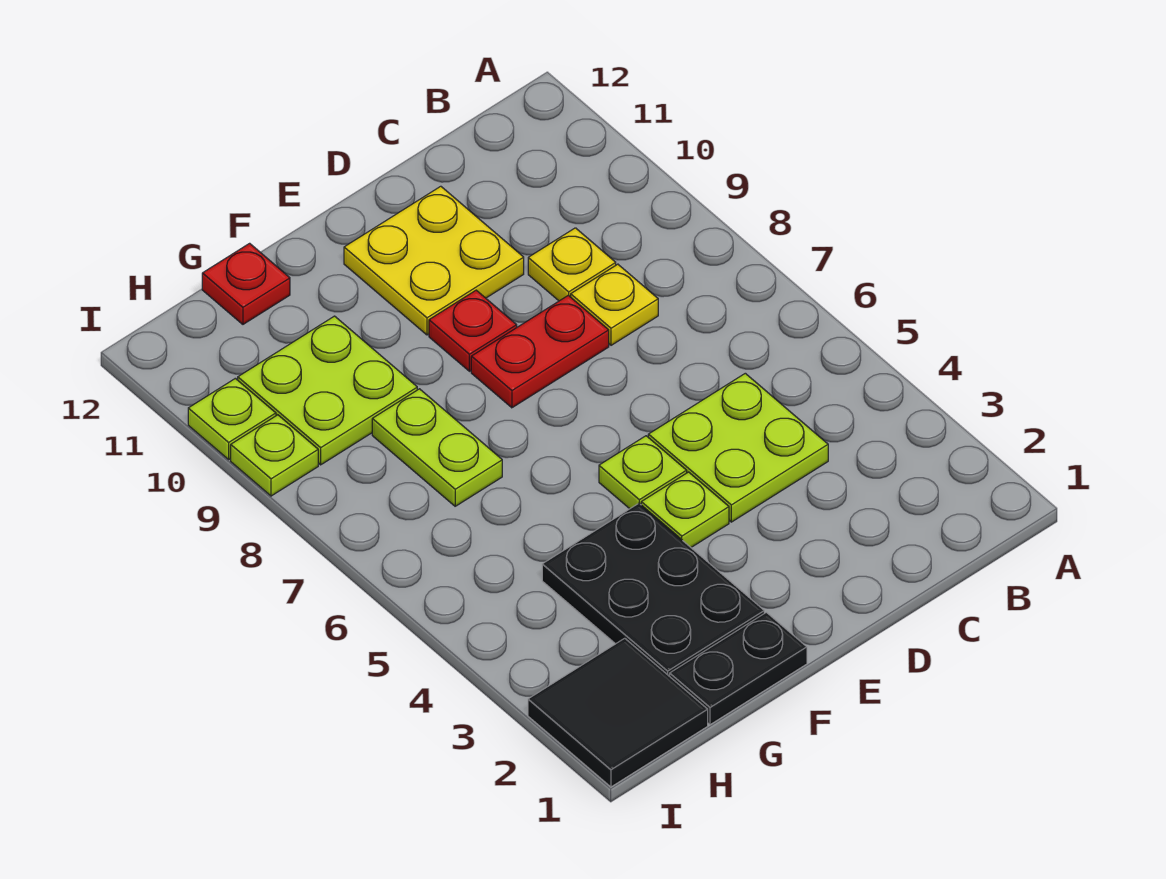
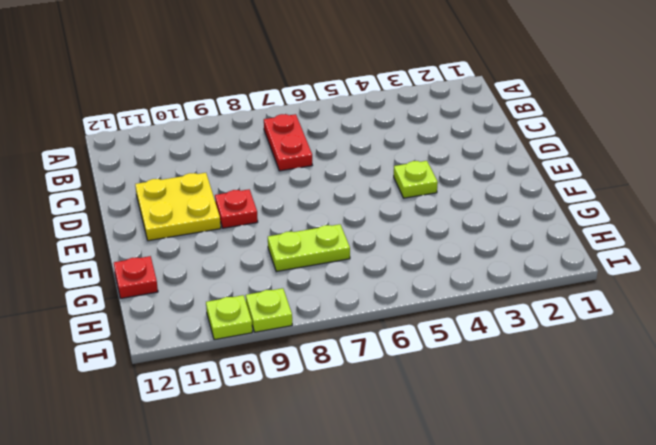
red plate B7:C7 level 1 -> red plate D8:E8 level 1
none -> lime plate C4:D5 level 1
none -> yellow plate C8 level 1
none -> yellow plate C9 level 1

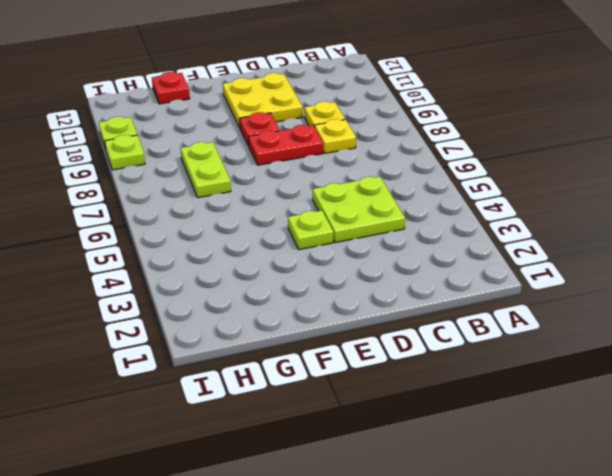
none -> lime plate E5 level 1
none -> black plate F1:G1 level 1
none -> black plate F2:G4 level 1

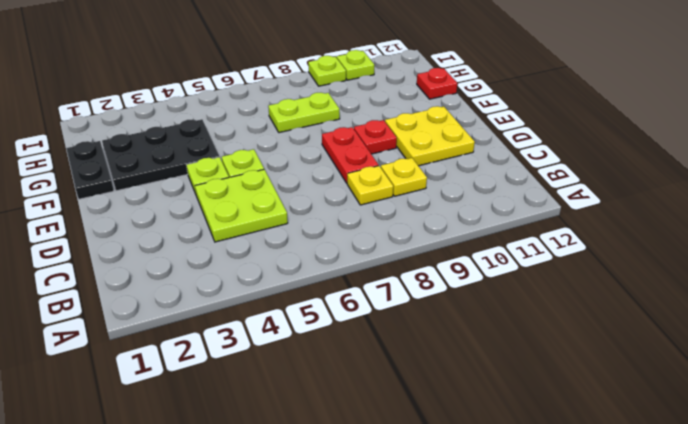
none -> lime plate G9:H10 level 1
none -> black tile H1:I2 level 1

